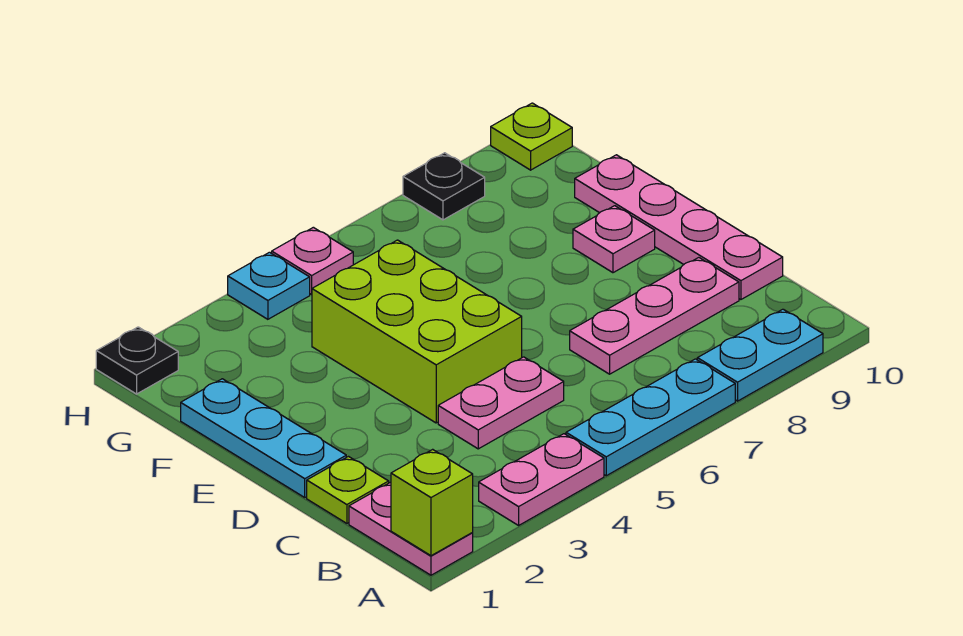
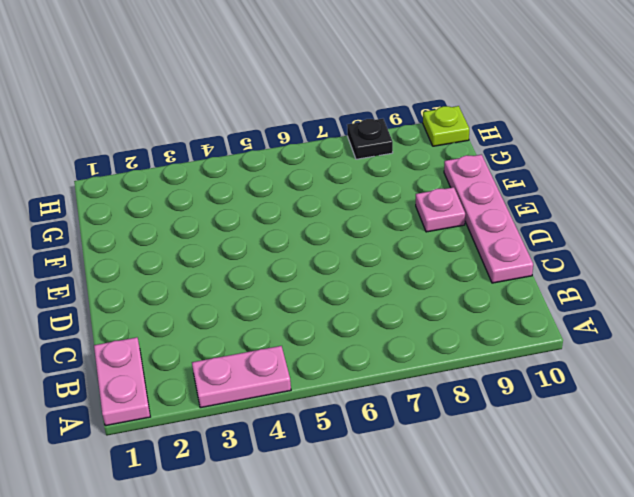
none -> cyan plate A5:A7 level 1
none -> cyan plate A8:A9 level 1
none -> lime plate C1 level 1

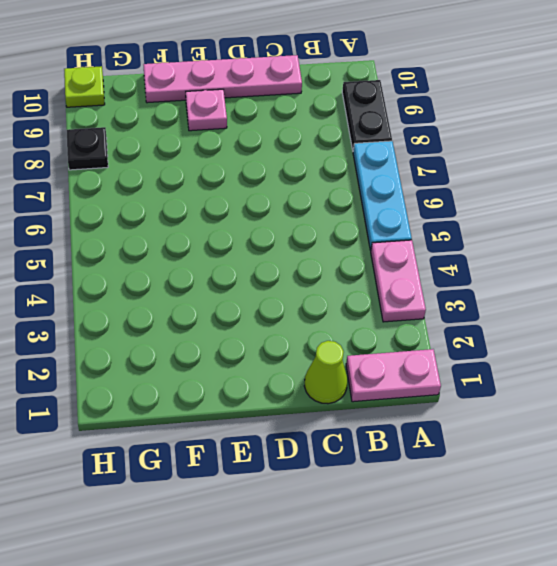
black plate A8:A9 level 1 -> cyan plate A8:A9 level 1
lime cone C1 level 1 -> lime plate C1 level 1
none -> pink plate C4:C5 level 1
none -> pink plate C7:C9 level 1
none -> cyan plate D1:F1 level 1

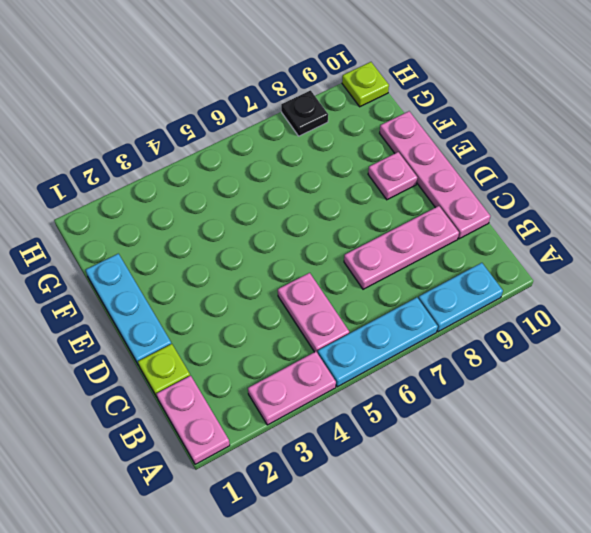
pink plate B5:C5 level 1 -> pink plate C4:C5 level 1
none -> lime brick D4:F5 level 1
none -> black plate H1 level 1
none -> cyan plate H4 level 1

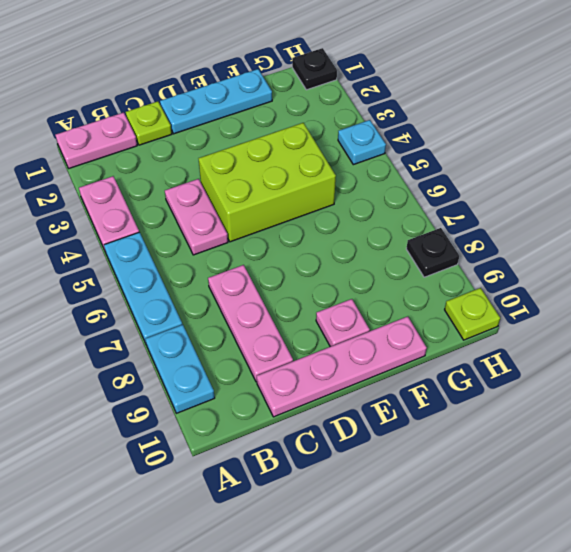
none -> pink plate H5 level 1
none -> lime brick A1 level 2

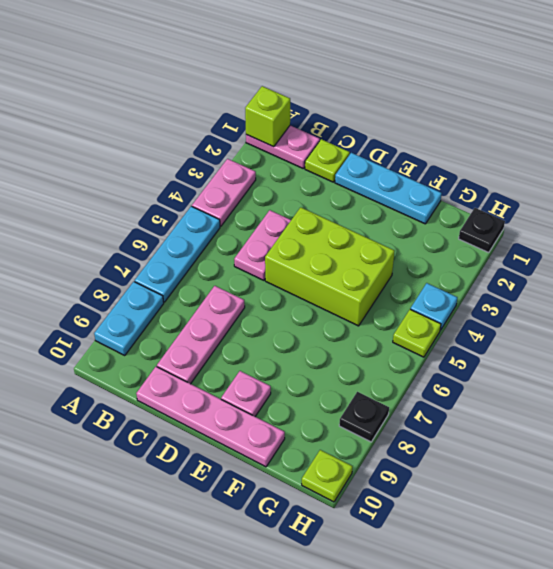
lime plate H5 level 1 -> pink plate H5 level 1

